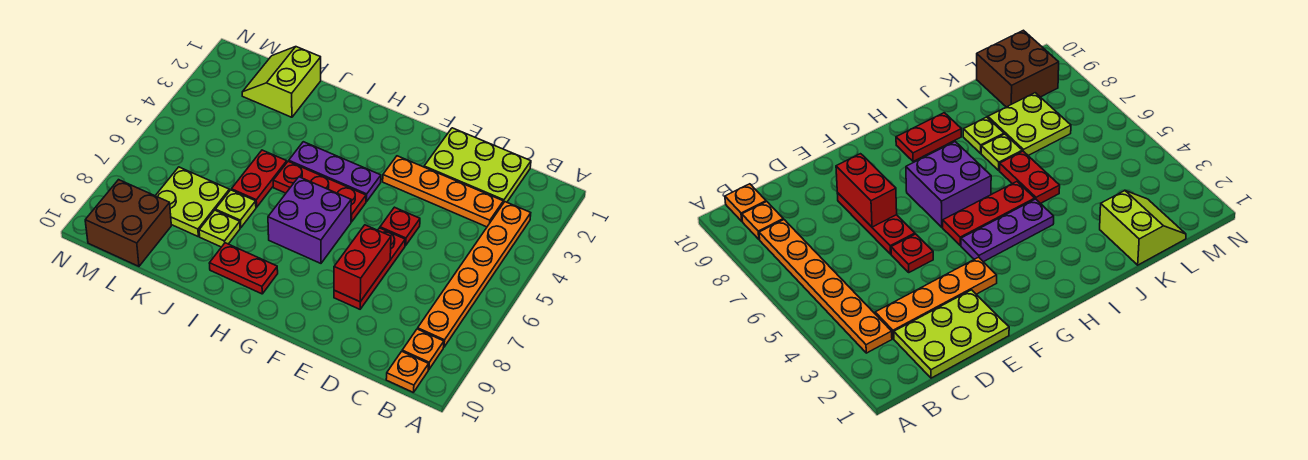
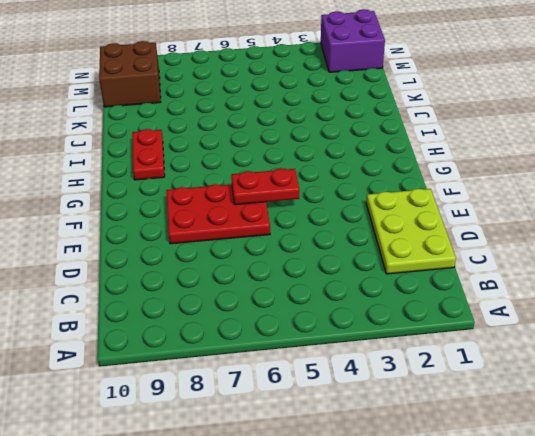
red plate E6:F8 level 1 -> red plate E6:E8 level 1
red plate F5:F6 level 2 -> red plate J5:J6 level 1
purple brick M1:N2 level 1 -> purple brick G6:H7 level 1
none -> orange plate B3:B8 level 1
none -> orange plate B9 level 1
none -> orange plate B10 level 1

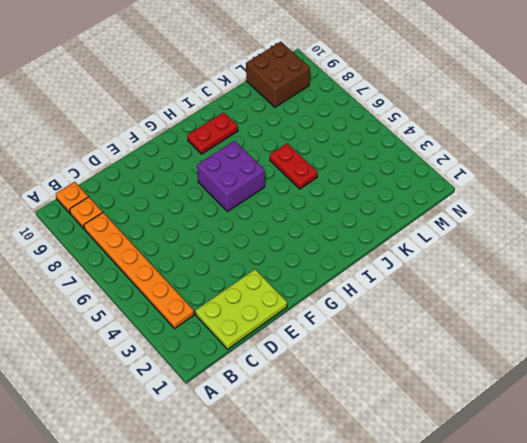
none -> orange plate C3:F3 level 1
none -> red plate E5 level 1
none -> red plate E6:E8 level 1

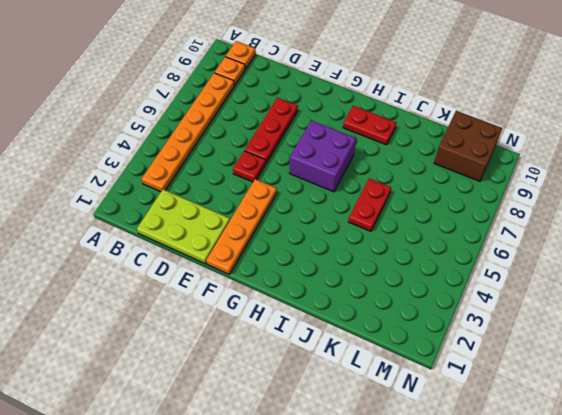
orange plate F1:F4 level 1 -> orange plate C3:F3 level 1
none -> purple plate G4:I4 level 1
none -> red plate G5:I5 level 1
none -> lime plate J7 level 1

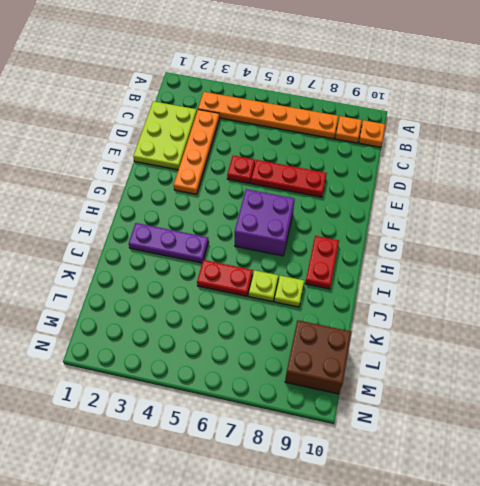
purple plate I2:I4 level 1 -> purple plate G4:I4 level 1
none -> red plate G5:I5 level 1
none -> lime slope K1:L2 level 1 top K
none -> lime plate K7:L8 level 1

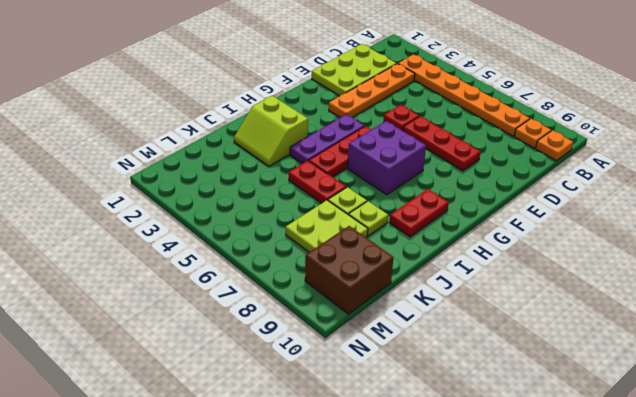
lime slope I2:J3 level 1 top I -> lime slope K1:L2 level 1 top K
none -> red brick E7:E8 level 2

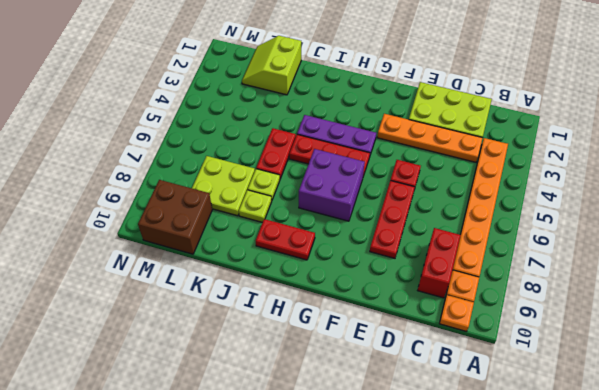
red brick C8:C9 level 1 -> red brick E7:E8 level 2

